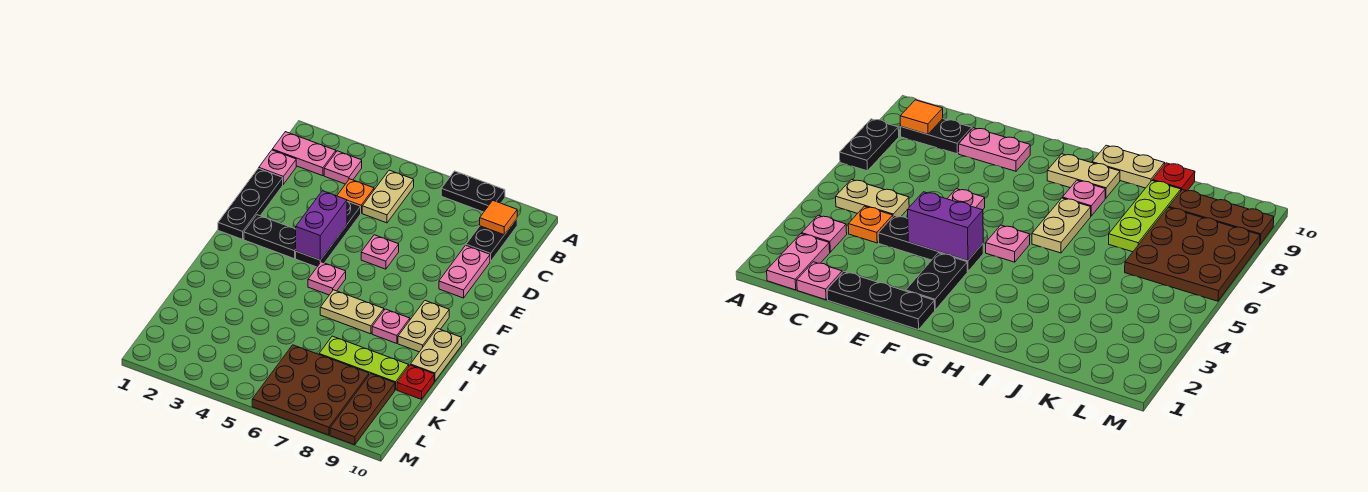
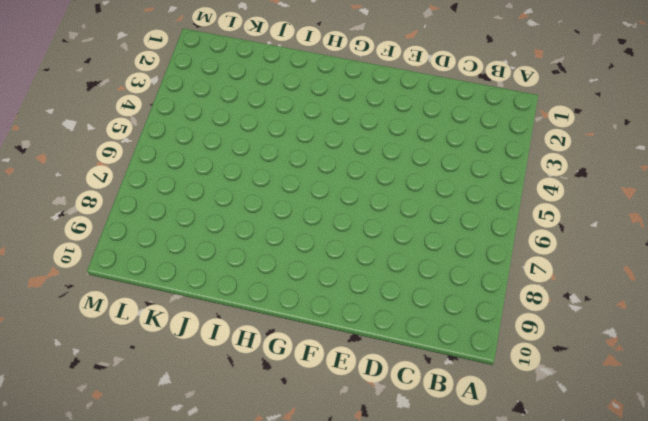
none -> black plate A7:A8 level 1
none -> pink plate B1:B2 level 1
none -> pink plate B3 level 1

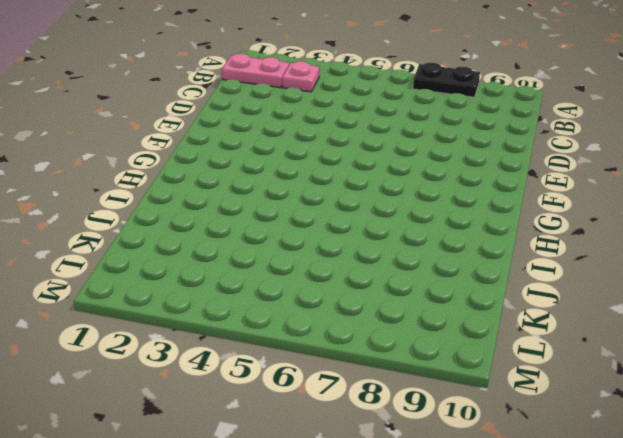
none -> tan plate B5:C5 level 1
none -> black plate B9:C9 level 1
none -> pink plate C1 level 1

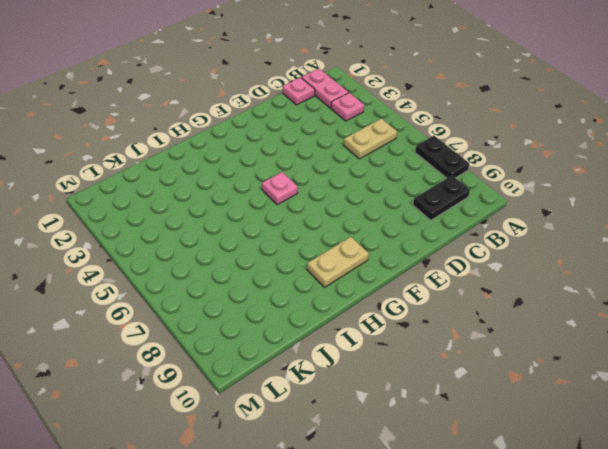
none -> orange plate C4 level 1
none -> black plate D1:F1 level 1
none -> black plate D4:F4 level 1

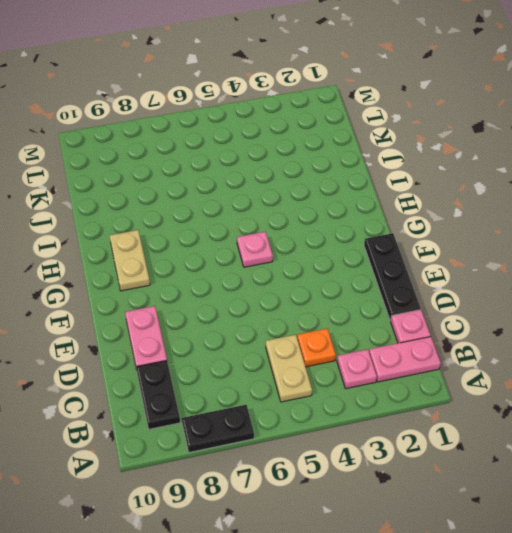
none -> black plate D4:F4 level 1
none -> pink plate E6 level 1
none -> black plate F2:F3 level 1

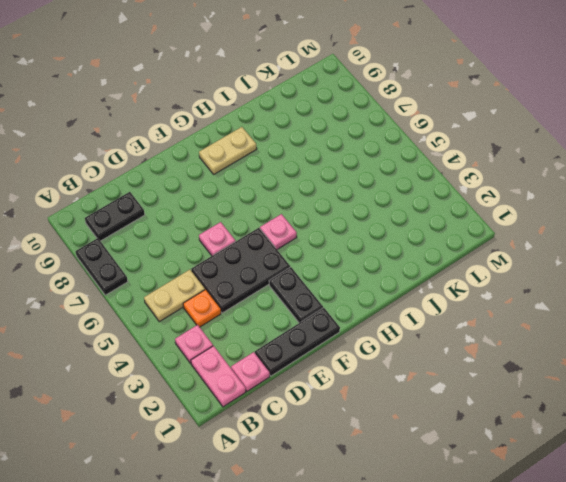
black plate D4:F5 level 1 -> black plate D4:F4 level 1
none -> pink plate D9:E9 level 1
none -> tan plate H6:H7 level 1
none -> pink plate H8 level 1

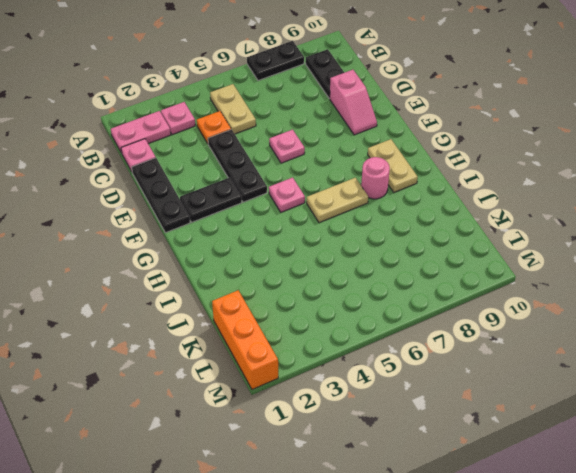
pink slope D9:E9 level 1 top D -> pink plate D9:E9 level 1
pink round brick H8 level 1 -> pink plate H8 level 1
orange brick K1:M1 level 1 -> none
none -> tan plate H10:I10 level 1
none -> lime plate J7:J9 level 1
none -> red plate J10 level 1

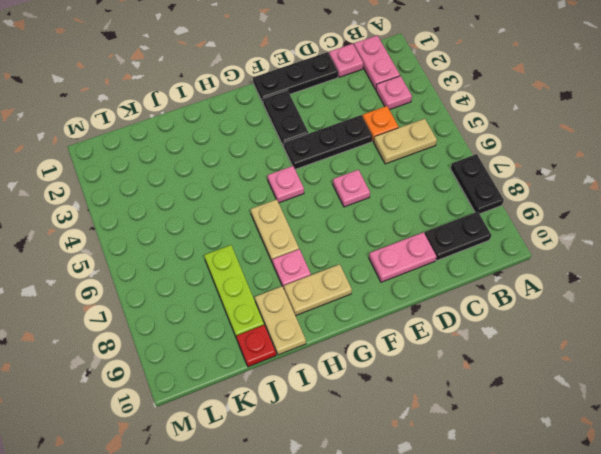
tan plate I9:I10 level 1 -> tan plate H10:I10 level 1
none -> brown plate K6:M8 level 1
none -> brown plate K9:M9 level 1
none -> orange tile B9 level 2

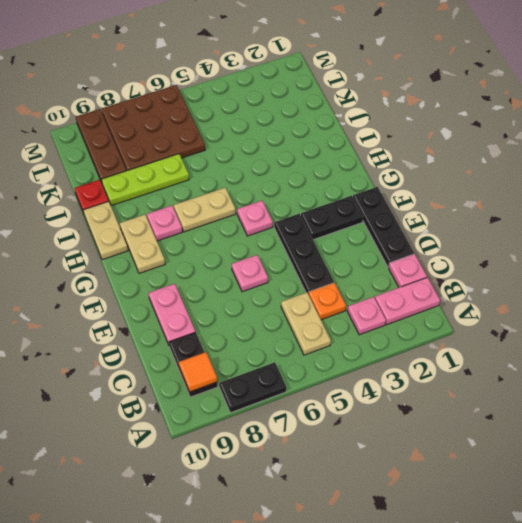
none -> purple brick E4:F4 level 2

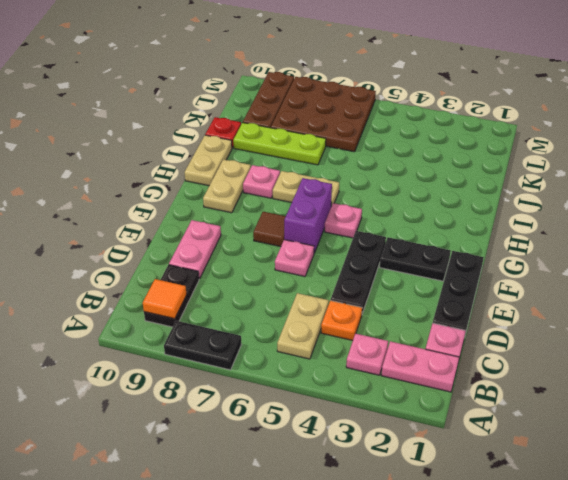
purple brick F6:G6 level 1 -> purple brick E4:F4 level 2
brown tile F7 level 1 -> none

